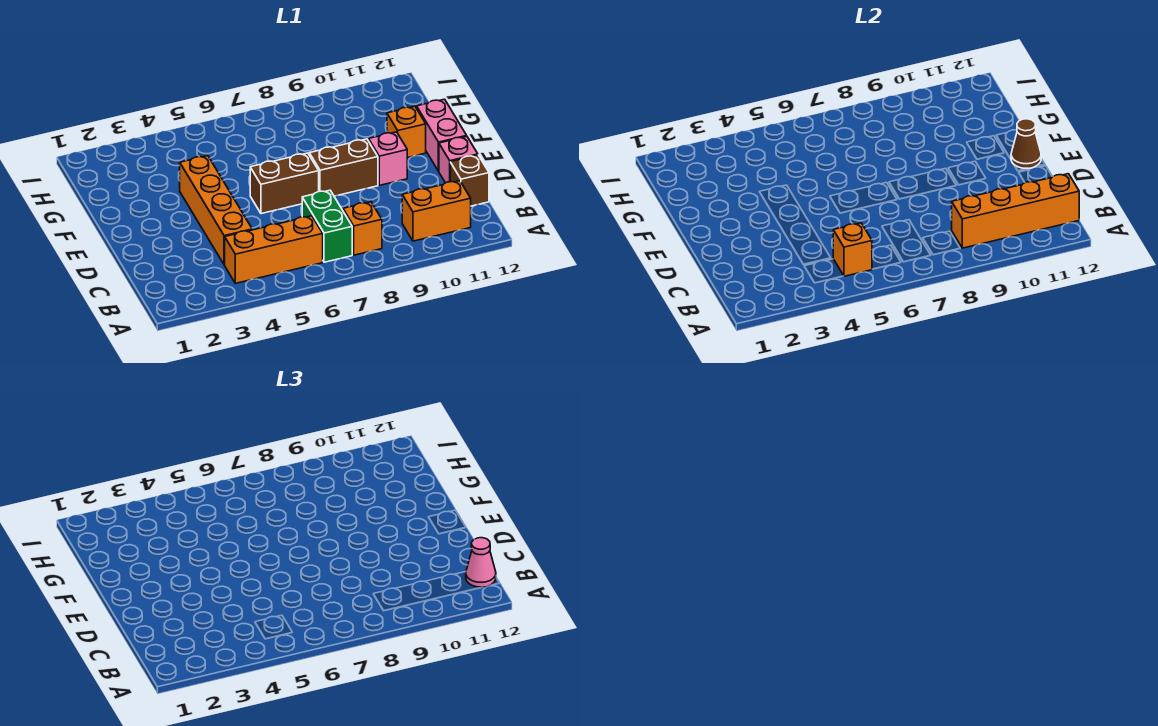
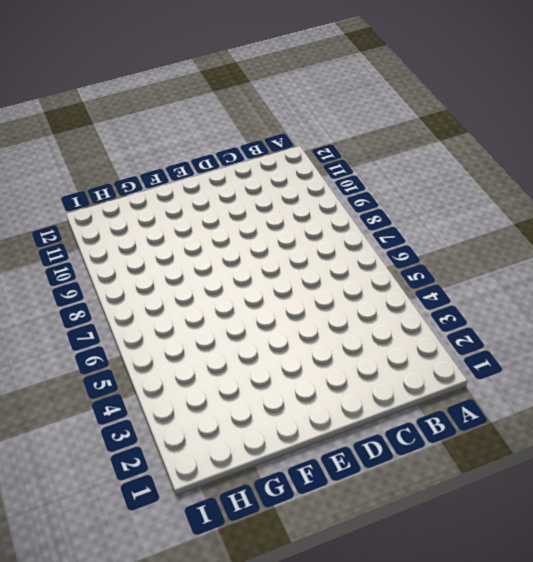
none -> orange brick B4:B6 level 1
none -> green brick B7:C7 level 1
none -> orange brick B8 level 1

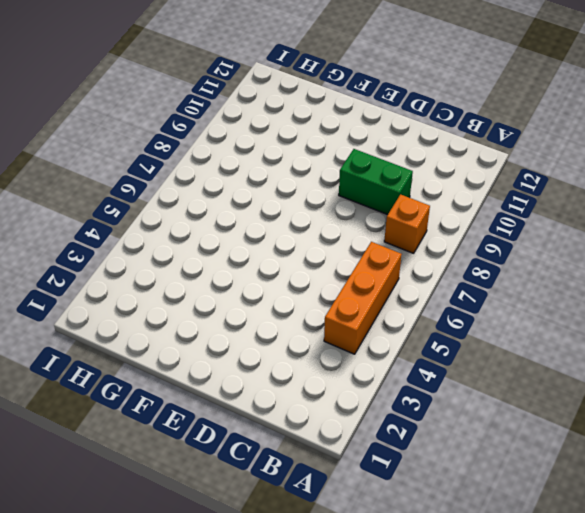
green brick C9:D9 level 1 -> green brick B7:C7 level 1
none -> orange brick B10:B11 level 1
none -> orange brick C4:F4 level 1
none -> brown brick C12 level 1

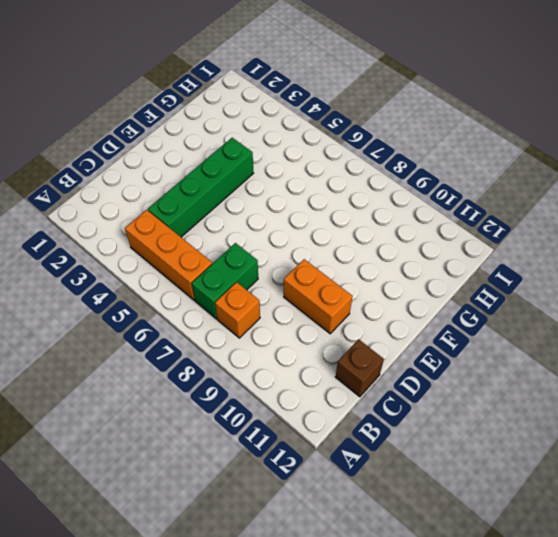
green brick C4:F4 level 1 -> orange brick C4:F4 level 1
orange brick D9:D10 level 1 -> orange brick B10:B11 level 1
none -> pink brick D12 level 1
none -> brown brick E6:E7 level 1
none -> brown brick E8:E9 level 1

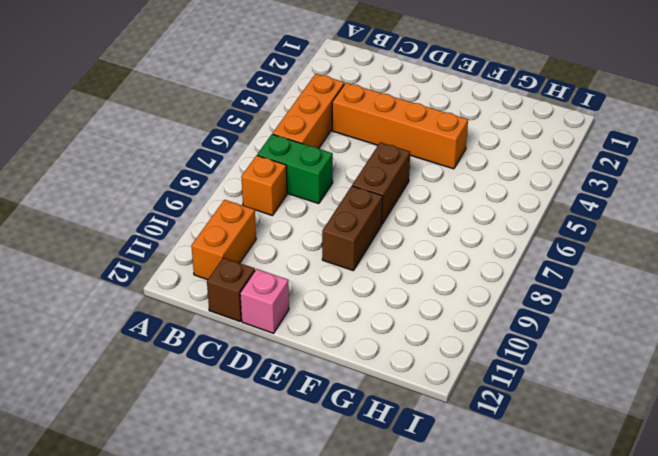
none -> pink brick E10 level 1
none -> pink brick E12:F12 level 1
none -> orange brick F11 level 1

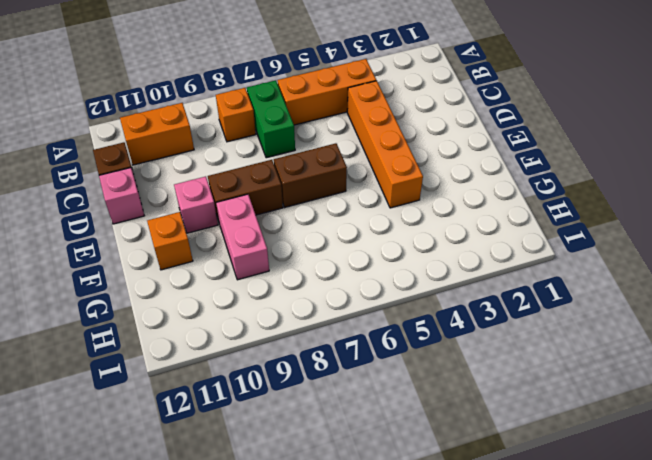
pink brick F9:G9 level 1 -> pink brick E12:F12 level 1
none -> orange brick B5 level 2
none -> orange brick B9:B12 level 2
none -> brown cone E12 level 2

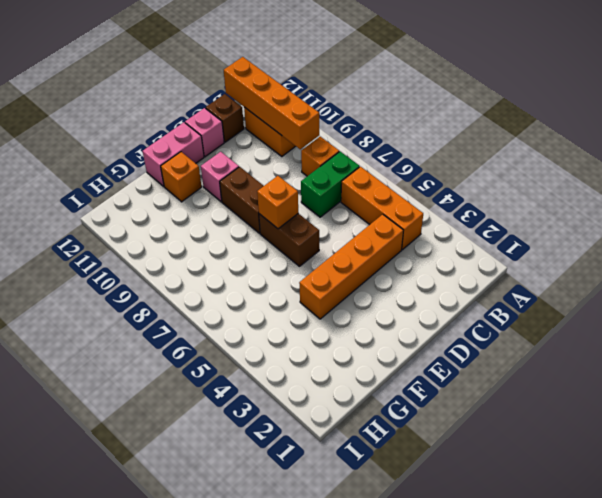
orange brick E7 level 2 -> orange brick B5 level 2
none -> brown cone E12 level 2
none -> pink cone B12 level 3

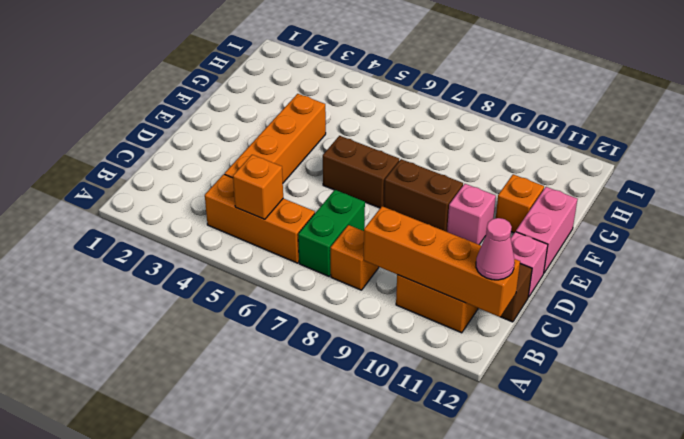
none -> brown cone E12 level 2

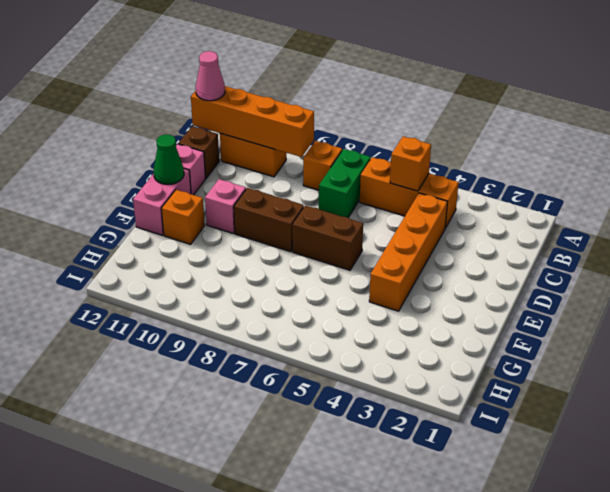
green cone E12 level 2 -> brown cone E12 level 2

